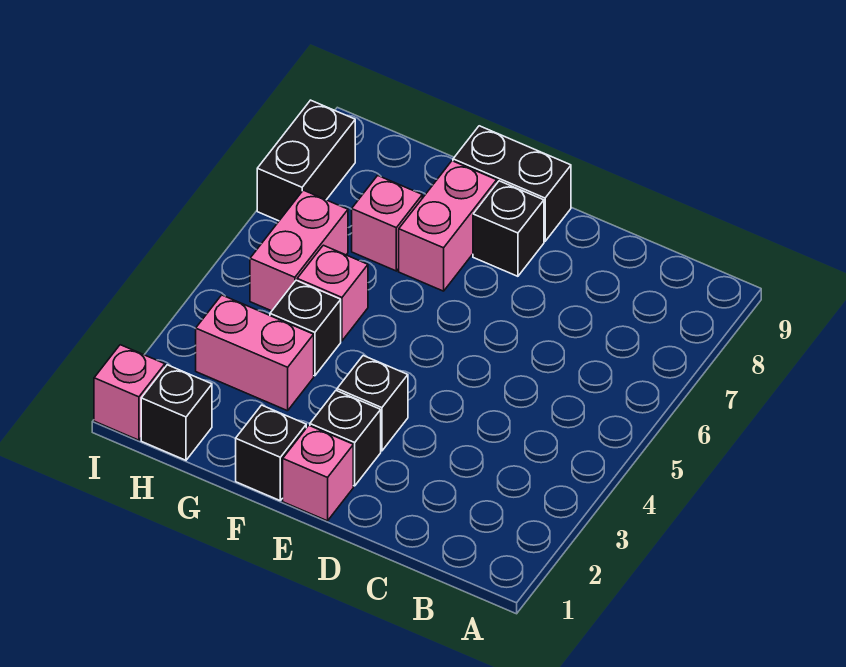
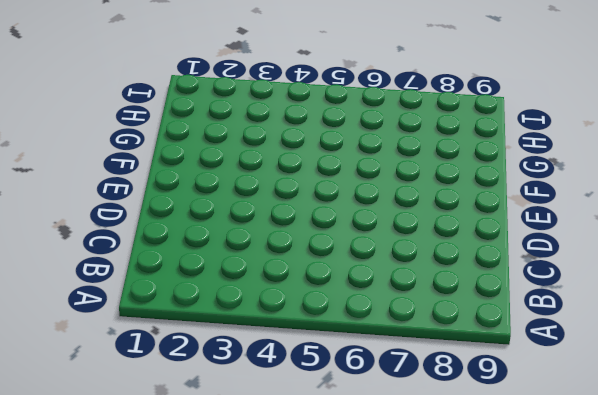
none -> pink brick E1 level 1
none -> black brick E2 level 1
none -> black brick E3 level 1

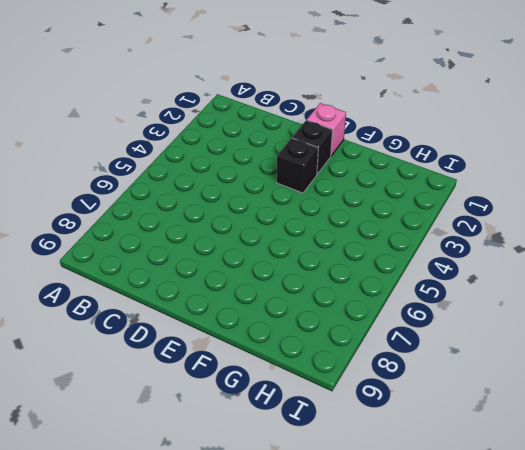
none -> black brick E8 level 1
none -> black brick E9:F9 level 1
none -> black brick F1 level 1

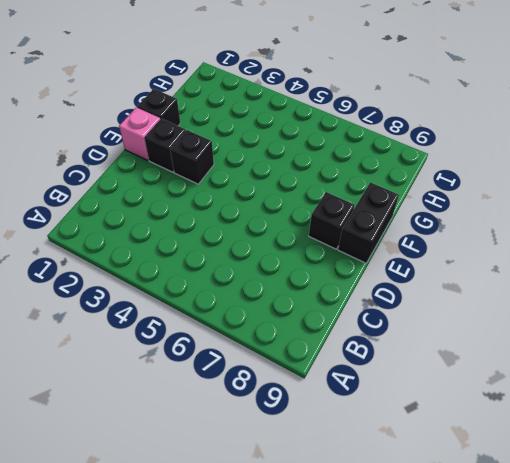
none -> pink brick F7:F8 level 1
none -> pink brick G3:H3 level 1
none -> black brick G4 level 1

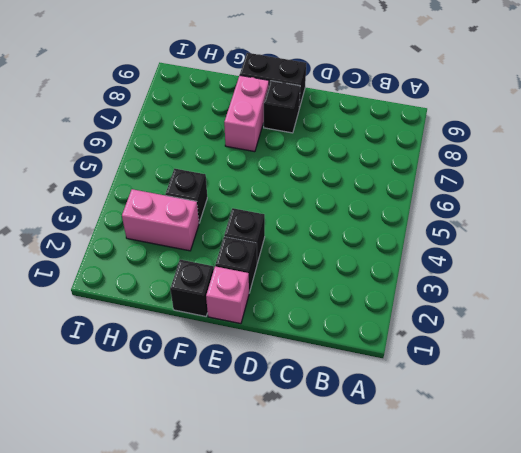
none -> pink brick G5 level 1
none -> pink brick G7 level 1
none -> black brick H1 level 1

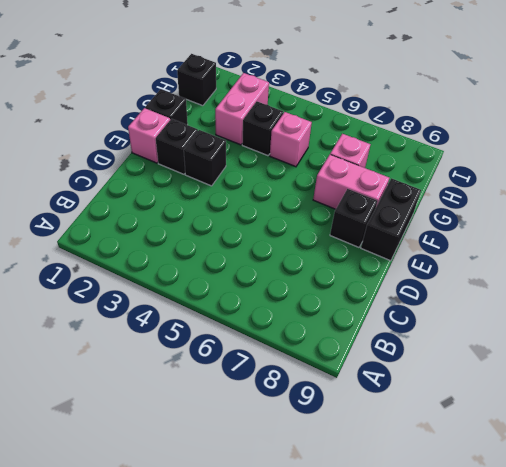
none -> pink brick H5:H6 level 1
none -> pink brick I1 level 1
none -> black brick I7:I8 level 1

